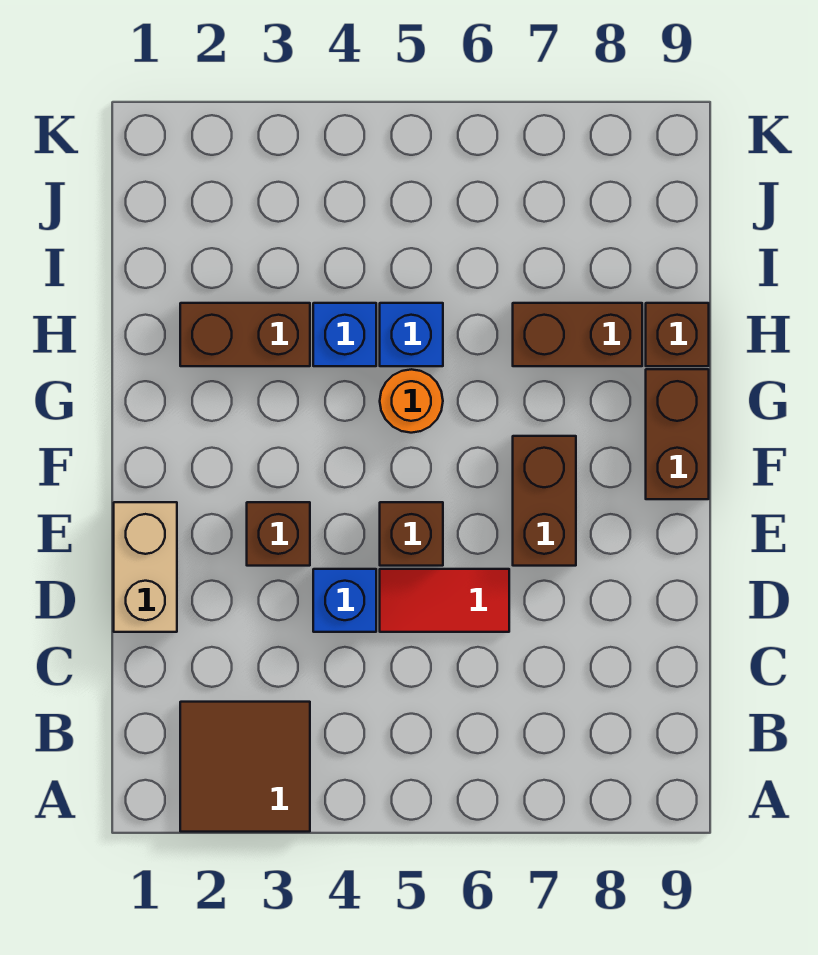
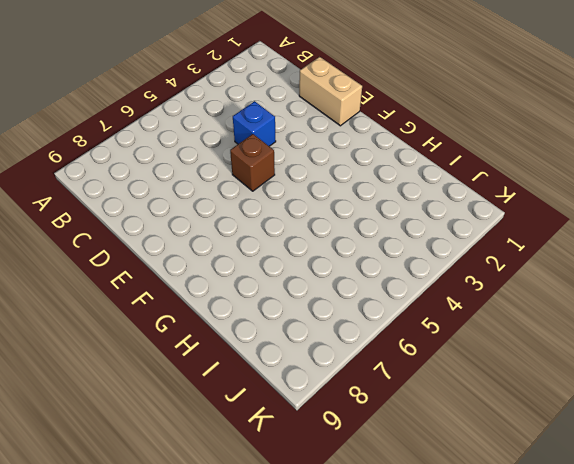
none -> brown tile A2:B3 level 1
none -> red tile D5:D6 level 1
none -> brown brick E3 level 1

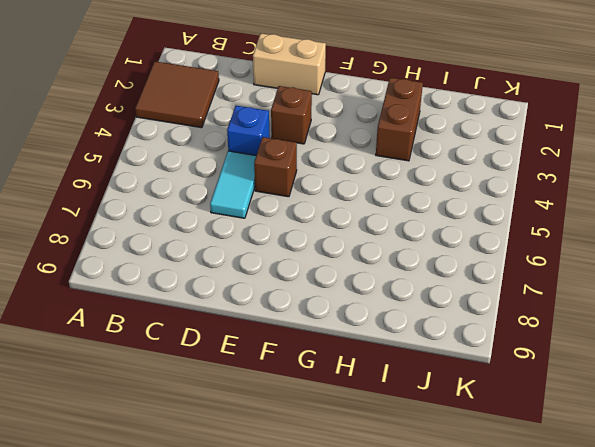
cyan tile D5:D6 level 1 -> red tile D5:D6 level 1
none -> brown brick E7:F7 level 1
none -> brown brick F9:G9 level 1
none -> orange round brick G5 level 1

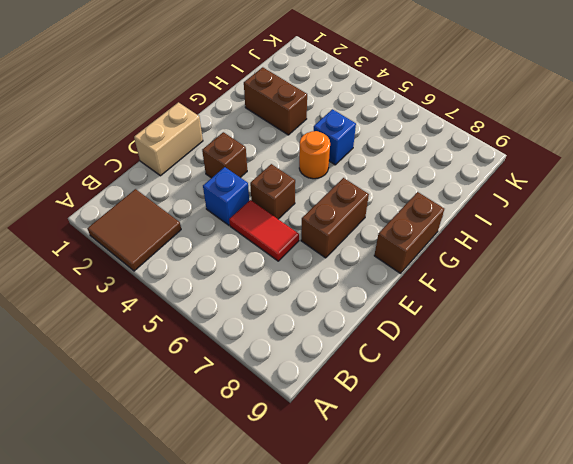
none -> blue brick H4 level 1
none -> brown brick H7:H8 level 1
none -> brown brick H9 level 1

